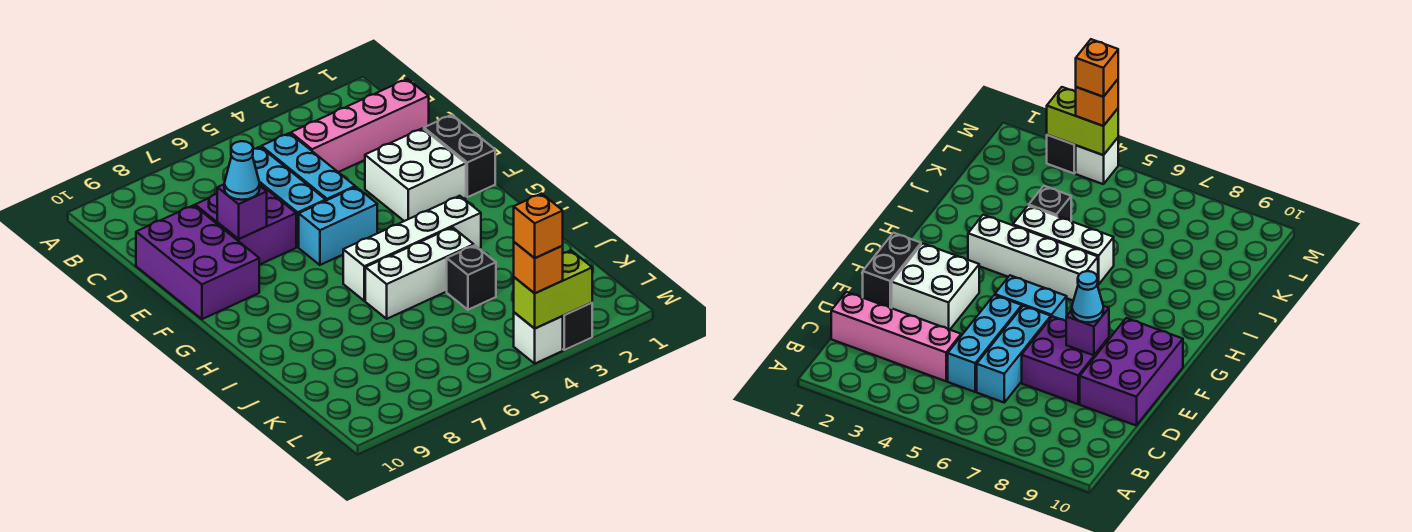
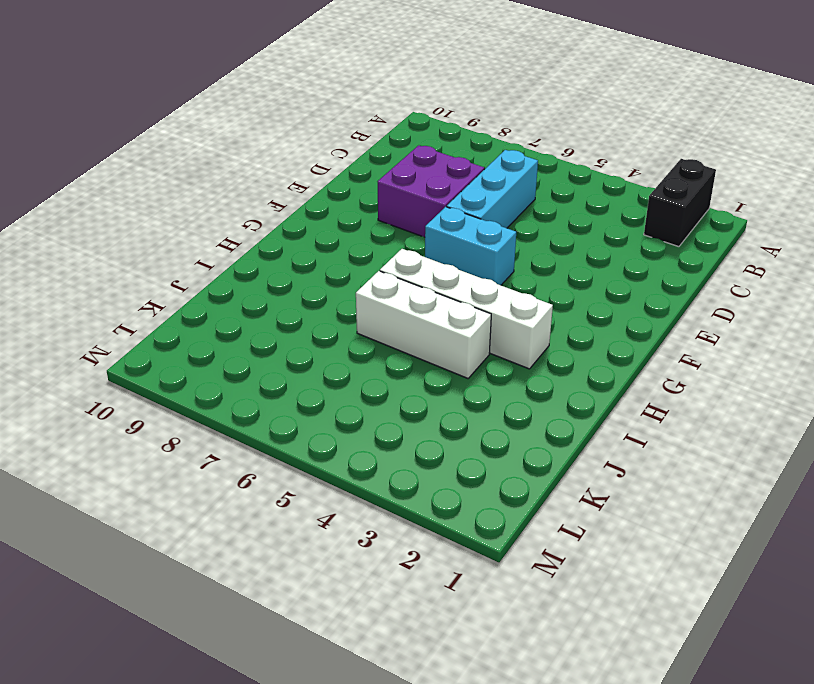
black brick A2:B2 level 1 -> black brick E1:F1 level 1
none -> pink brick C1:C4 level 1
none -> cyan brick C5:E5 level 1
none -> purple brick D9:F10 level 1

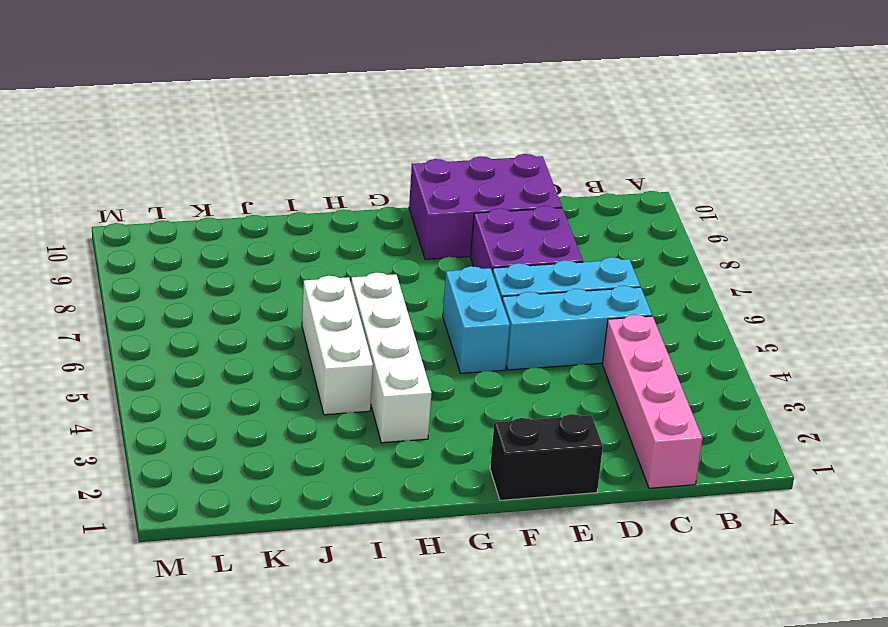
none -> white brick E2:F3 level 1
none -> black brick J4 level 1
none -> black brick M3 level 1

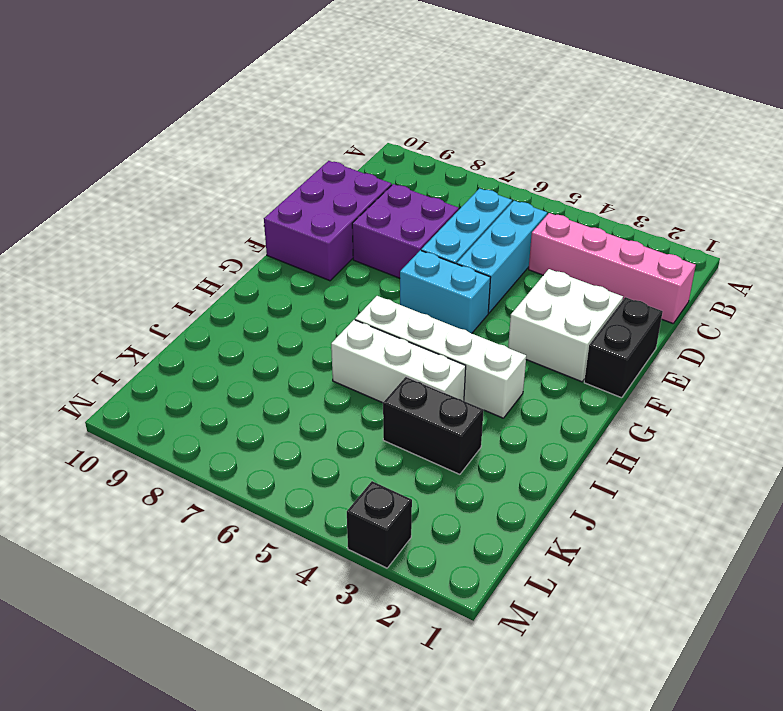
black brick J3:J4 level 1 -> black brick J4 level 1
none -> white brick M4 level 1
none -> purple brick E8 level 2
none -> lime brick M3:M4 level 2

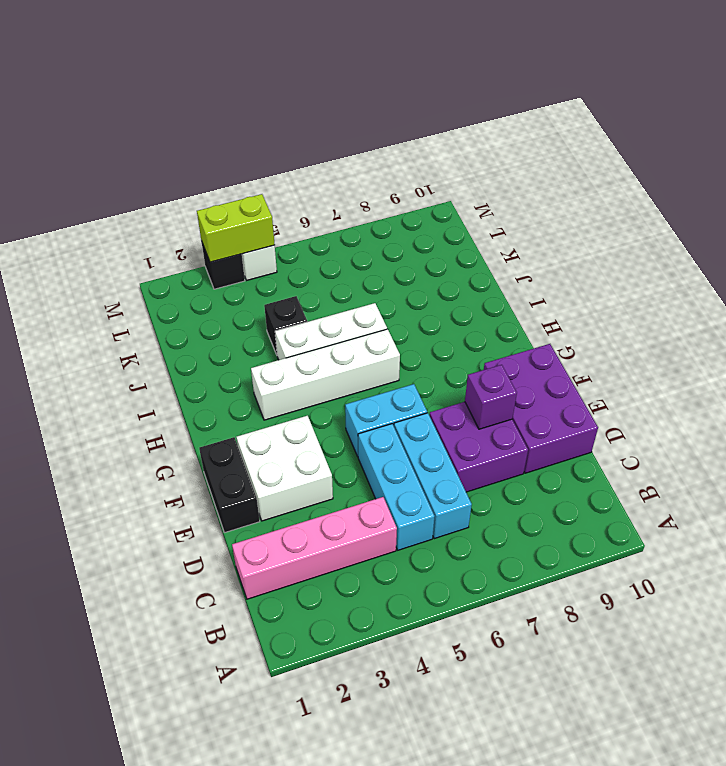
none -> cyan cone E8 level 3
none -> orange brick M4 level 3
none -> orange brick M4 level 4

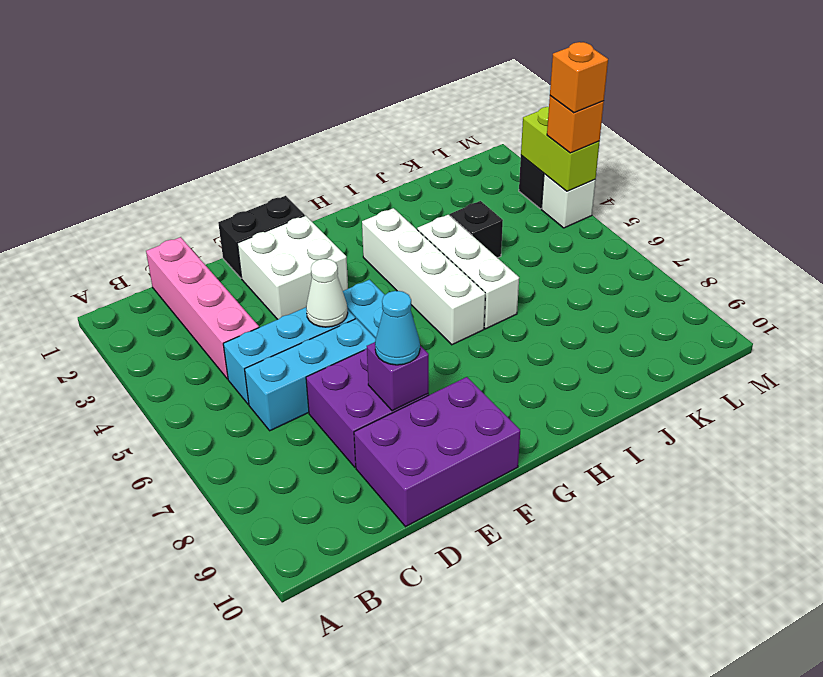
white cone E5 level 2 -> none

